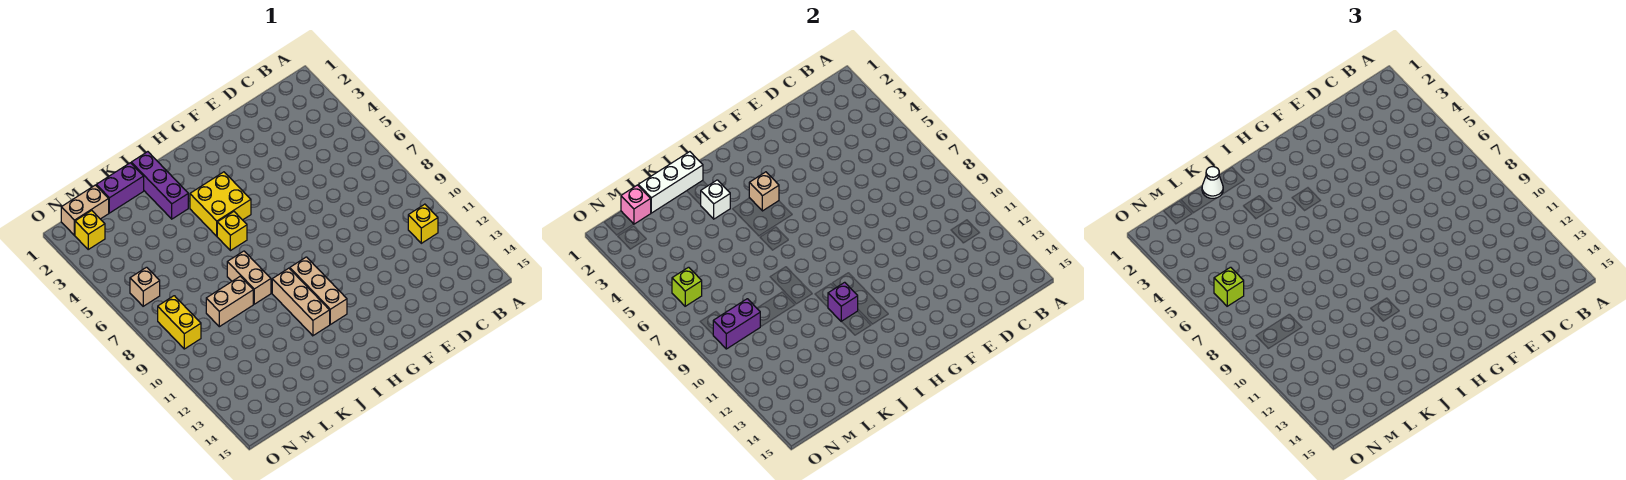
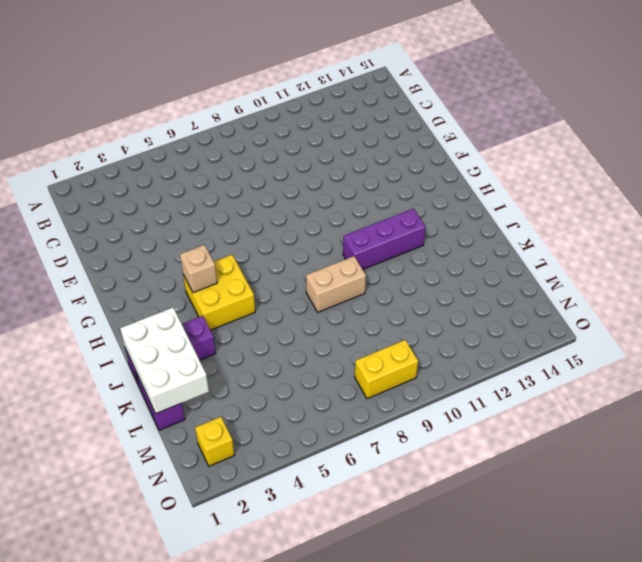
purple brick I10:I12 level 1 -> tan brick I10:I12 level 1
white brick J1:L2 level 2 -> white brick J1:L1 level 2
none -> yellow brick B11 level 1
none -> tan brick H10:H12 level 1
none -> yellow brick I6 level 1

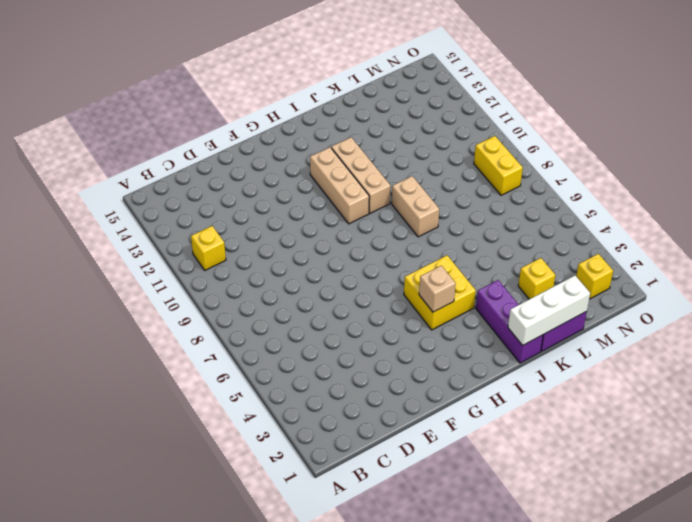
yellow brick L3 level 1 -> yellow brick I6 level 1
none -> tan brick K9:L9 level 1
none -> tan brick M1:N1 level 1
none -> tan brick N6 level 1

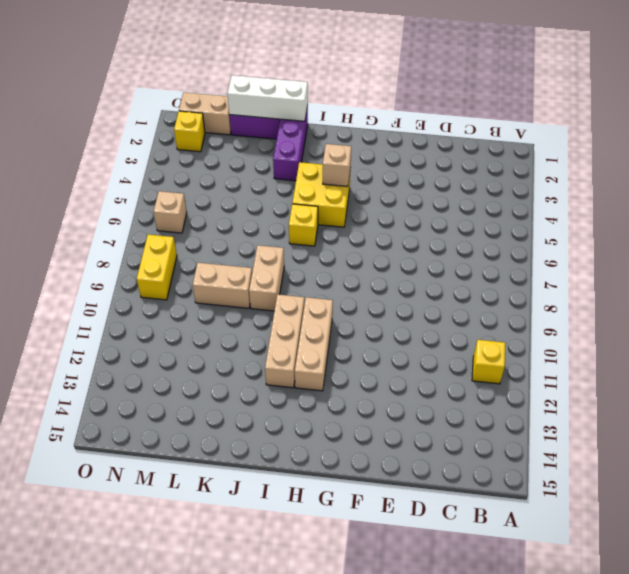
none -> purple brick I11 level 2
none -> white brick J3 level 2
none -> pink brick M1 level 2

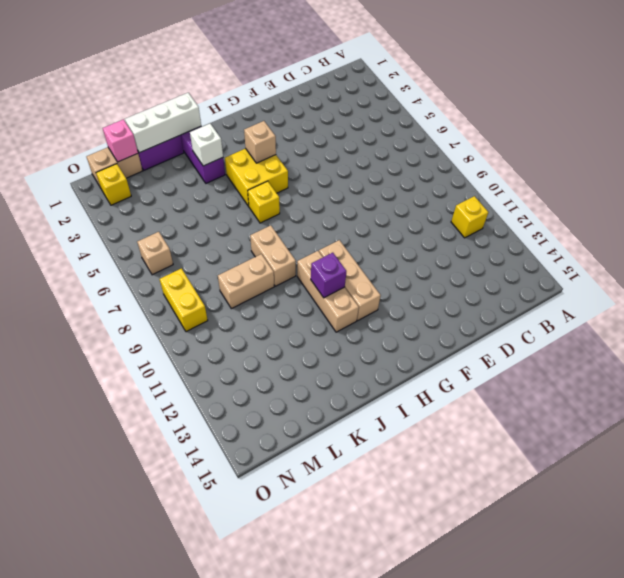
none -> purple brick M9:N9 level 2
none -> lime brick N6 level 2
none -> white cone K1 level 3

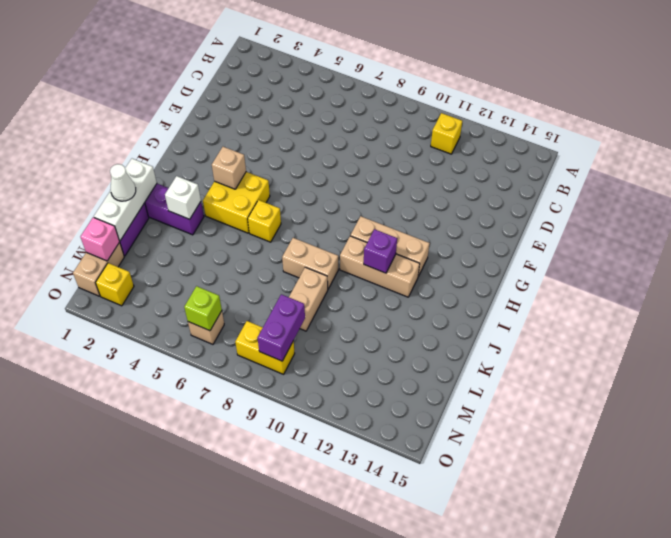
none -> lime brick N6 level 3

